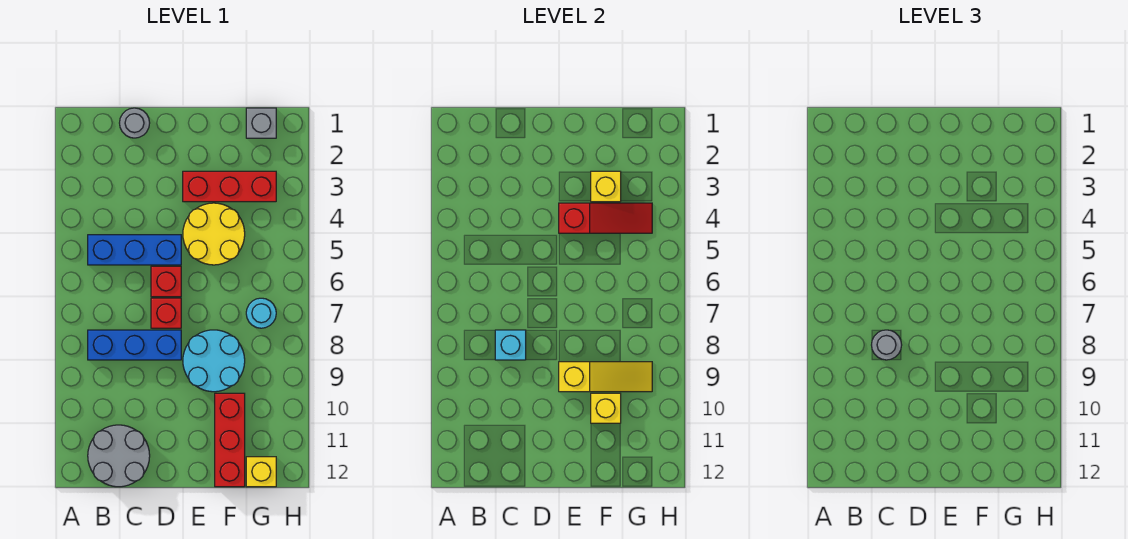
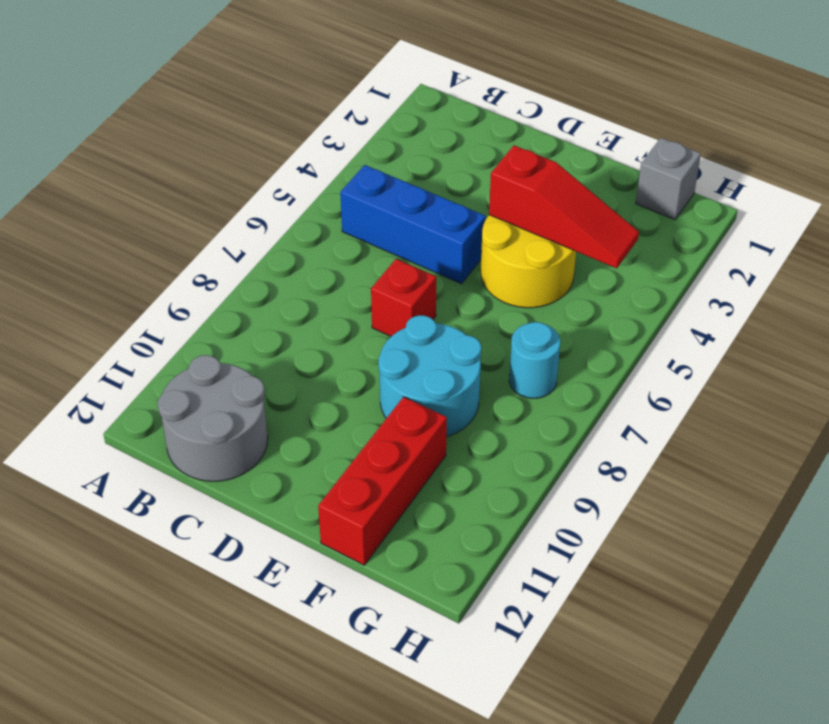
none -> blue brick B8:D8 level 1
none -> grey round brick C1 level 1
none -> red brick D6 level 1

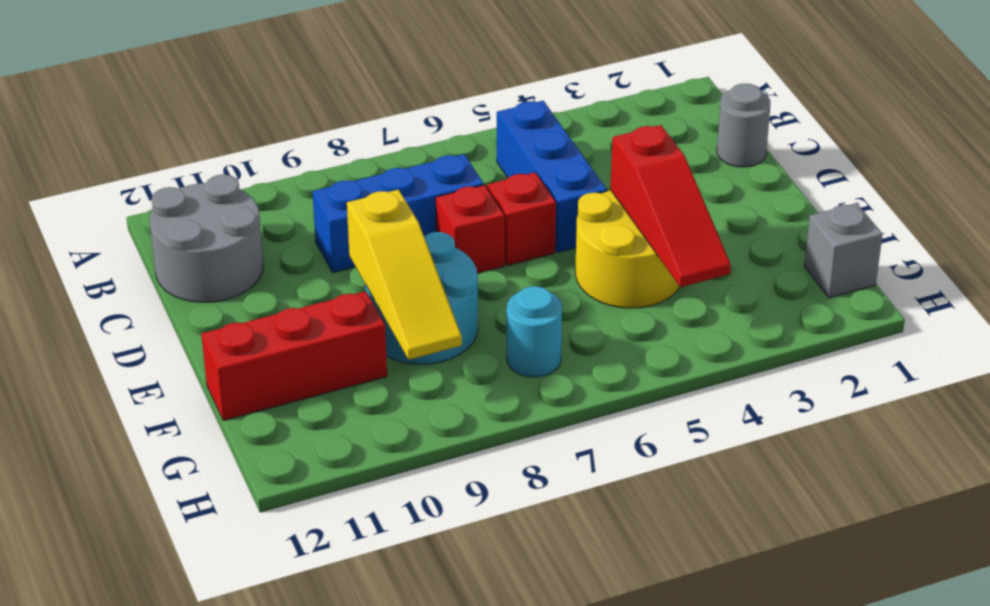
blue brick C7:C9 level 1 -> blue brick B8:D8 level 1
none -> red brick E3:G3 level 1
none -> yellow brick G12 level 1
none -> cyan brick C8 level 2

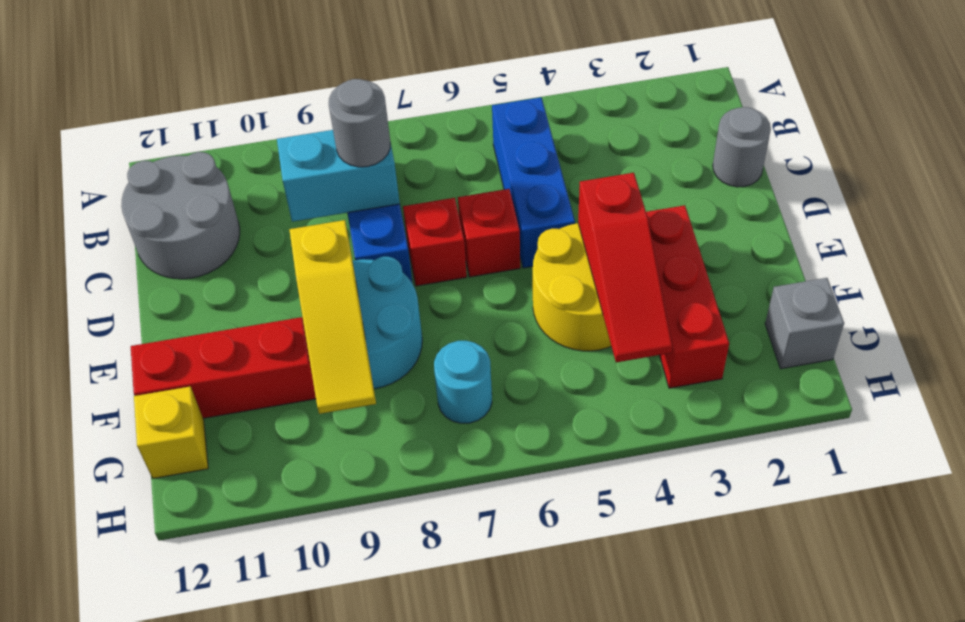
cyan brick C8:C9 level 2 -> cyan brick C8 level 2
none -> yellow brick F3 level 2
none -> yellow brick F10 level 2

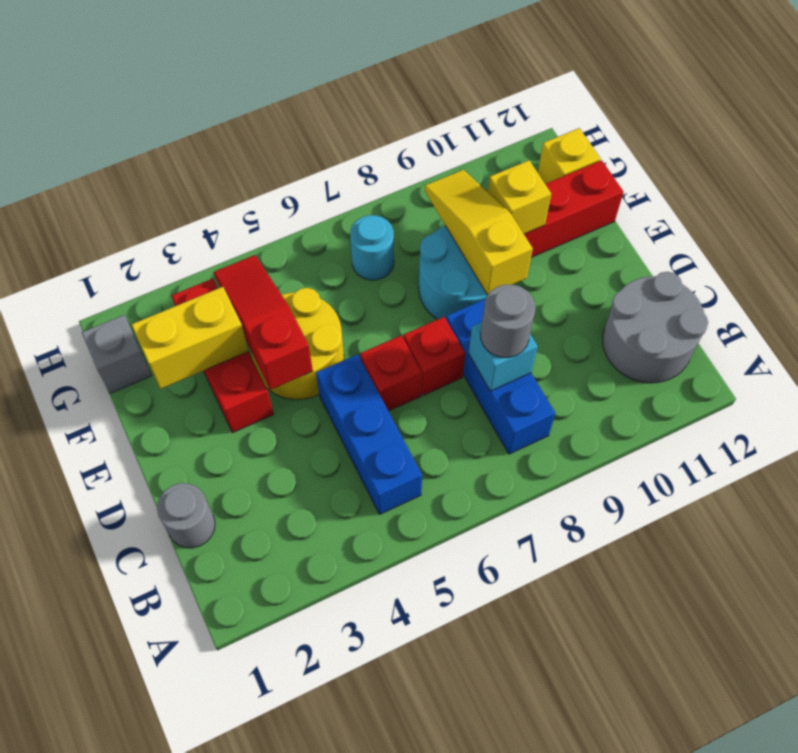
yellow brick F2:F3 level 2 -> yellow brick F3 level 2

